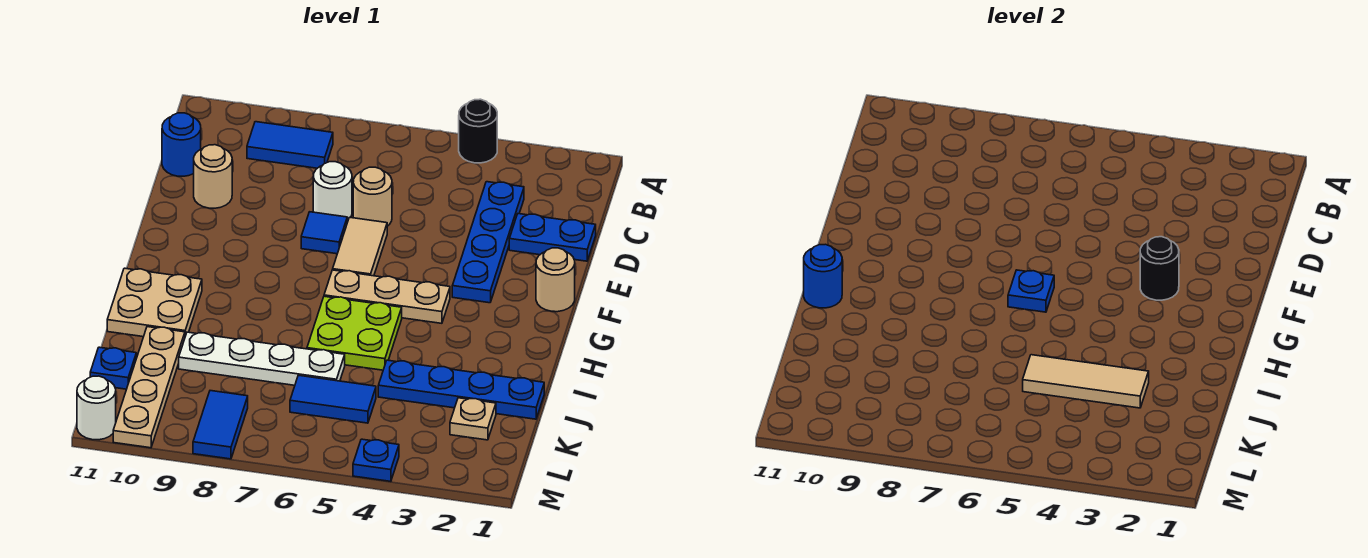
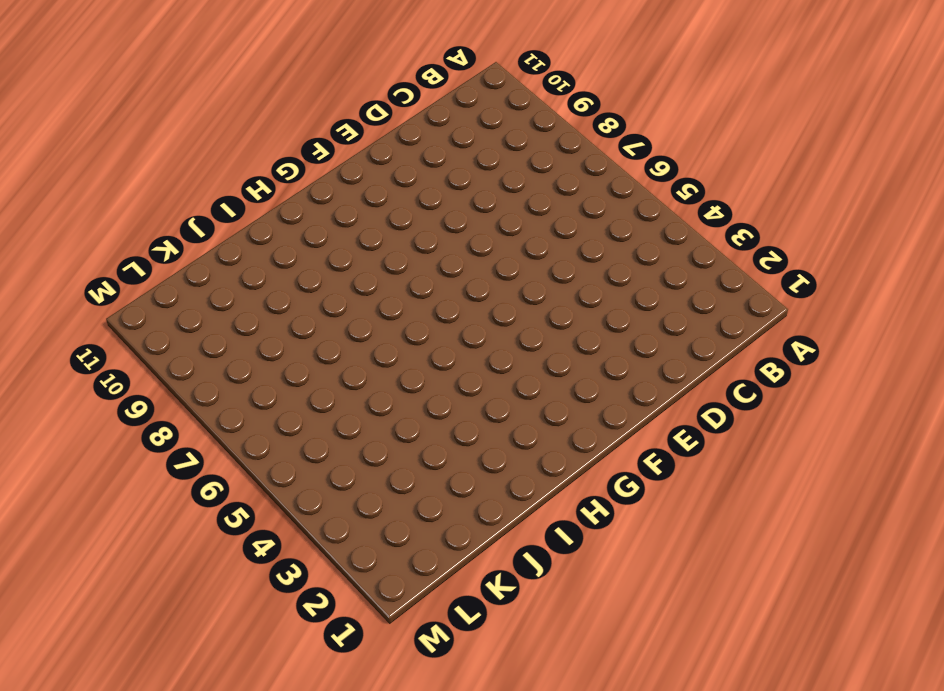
none -> black round brick A4 level 1
none -> blue tile B8:B9 level 1
none -> blue plate C3:F3 level 1

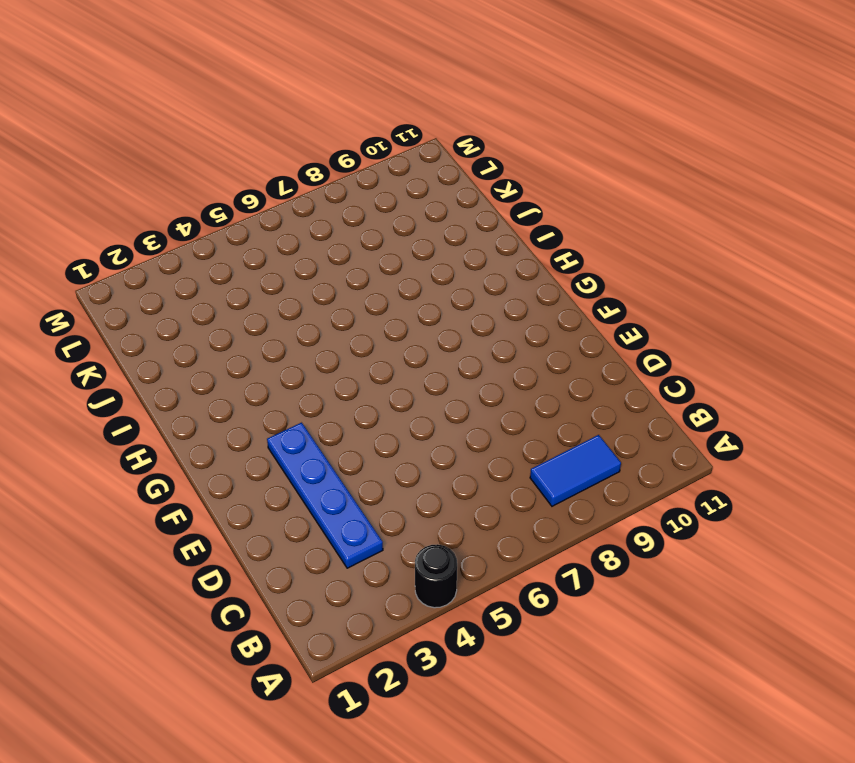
none -> blue round brick C11 level 1
none -> blue plate D1:D2 level 1
none -> tan round brick D6 level 1

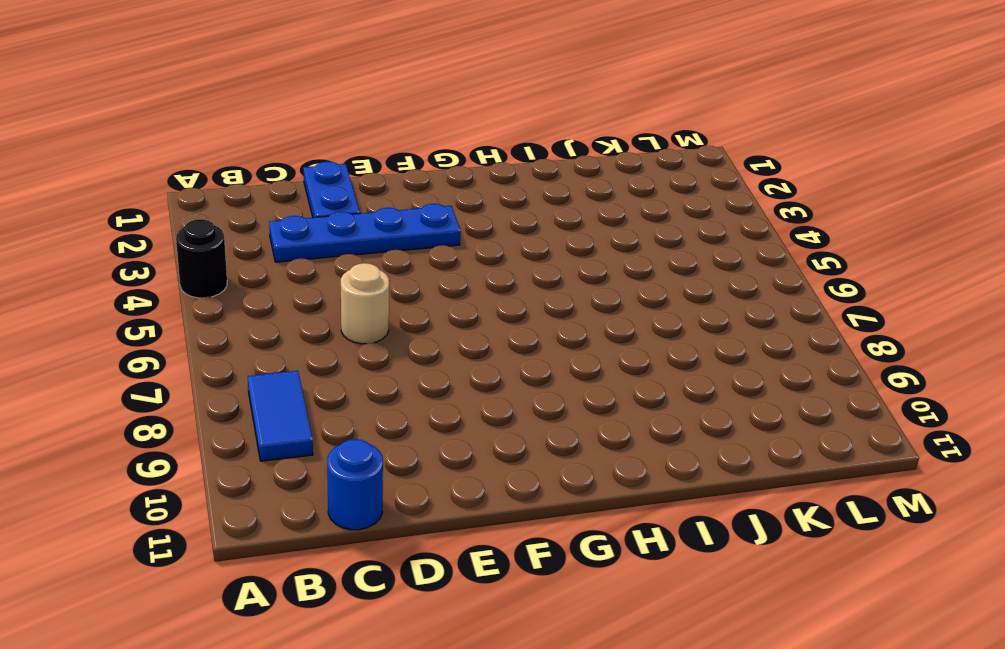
none -> white round brick D7 level 1
none -> tan round brick D10 level 1
none -> tan tile E6:F6 level 1

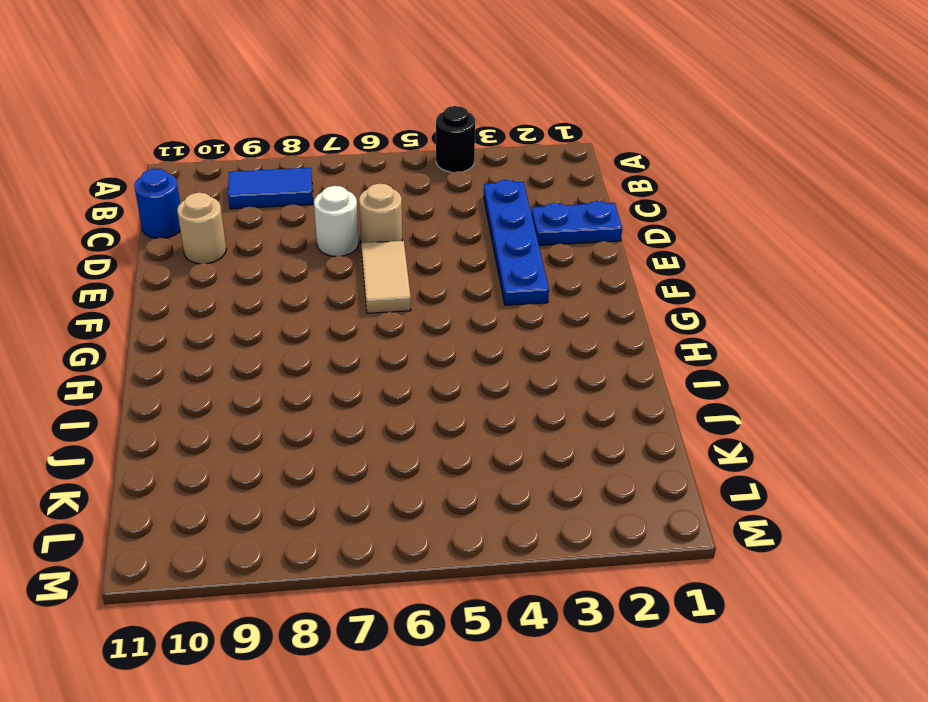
none -> blue tile E7 level 1
none -> tan round brick F1 level 1
none -> tan plate G4:G6 level 1

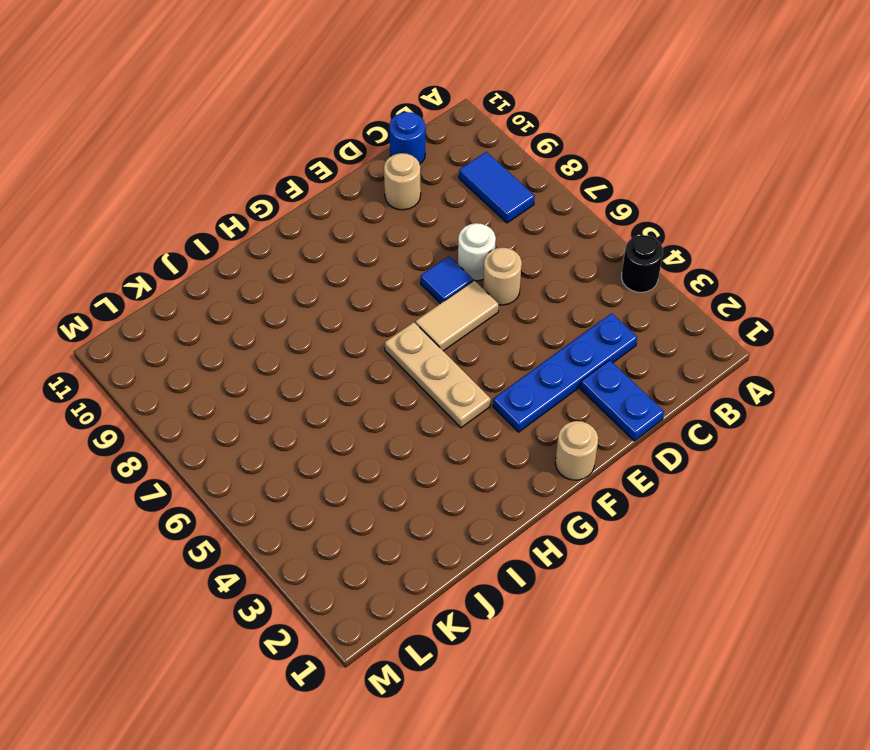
none -> lime plate H5:I6 level 1
none -> tan plate H10:I11 level 1
none -> blue plate J1:J4 level 1

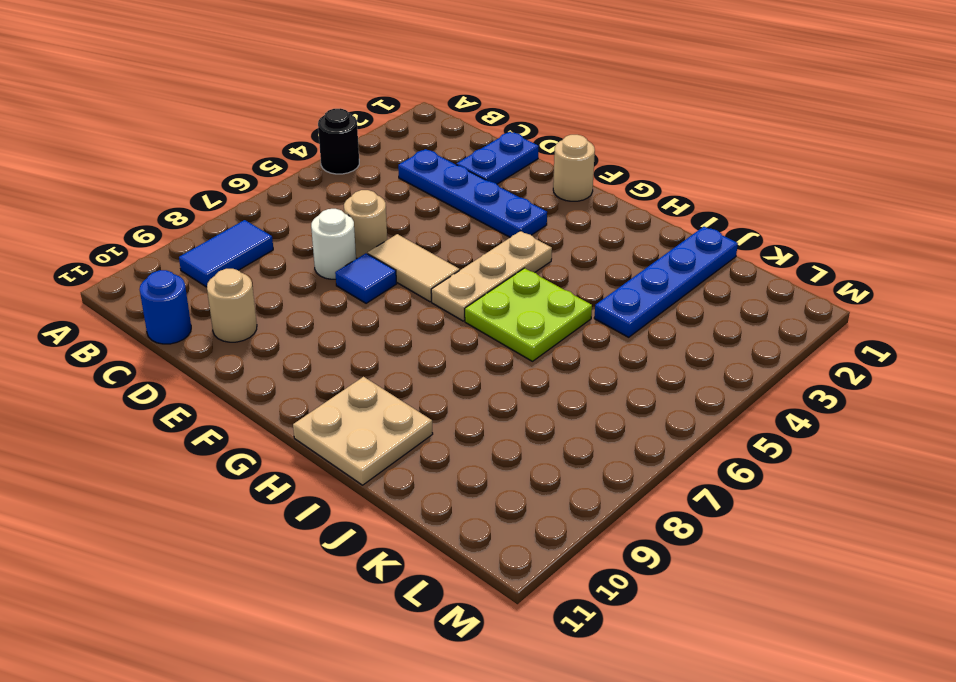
none -> white plate J6:J9 level 1
none -> tan plate J10:M10 level 1
none -> tan plate K2 level 1

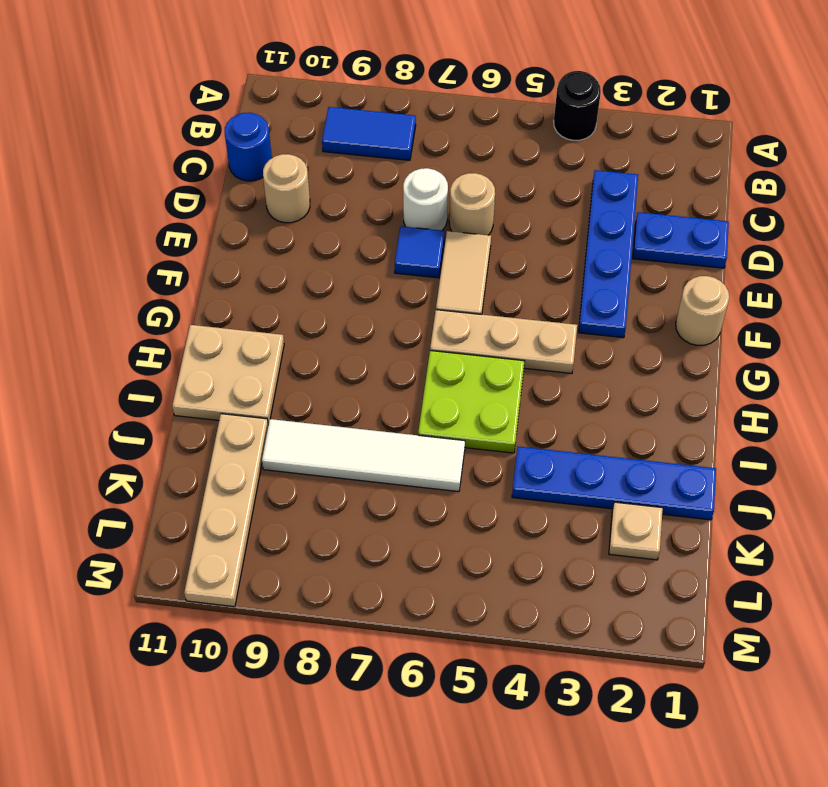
white tile J6:J9 level 1 -> white plate J6:J9 level 1
none -> blue tile K5:K6 level 1
none -> blue plate K11 level 1
none -> blue tile L8:M8 level 1

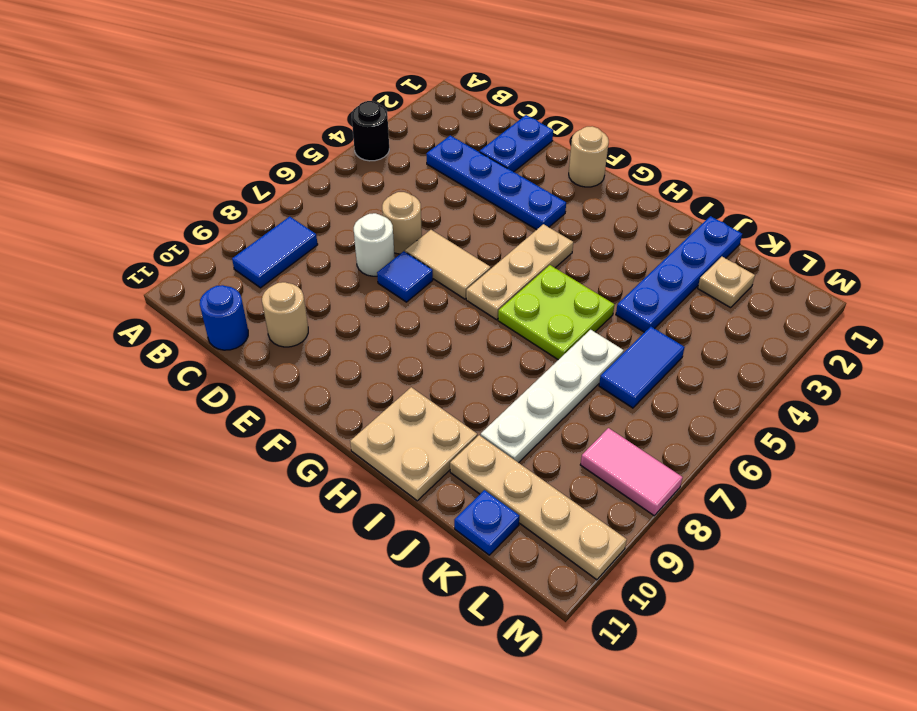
pink tile L8:M8 level 1 -> blue tile L8:M8 level 1
none -> blue plate M4 level 1
none -> white round brick M11 level 1
none -> black round brick F3 level 2

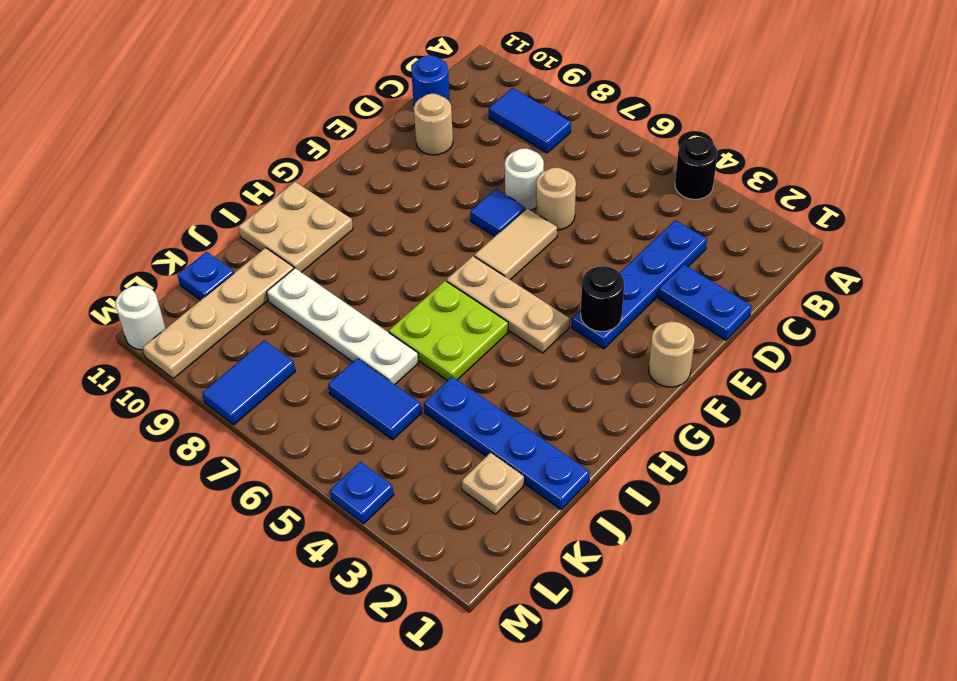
none -> blue plate G6 level 2
none -> blue round brick H11 level 2
none -> tan tile J3:J5 level 2

